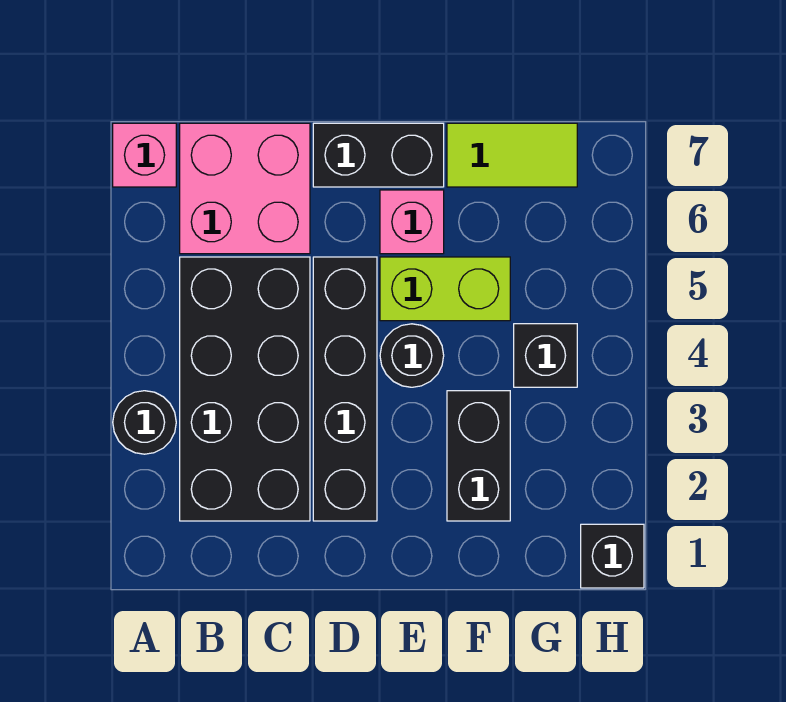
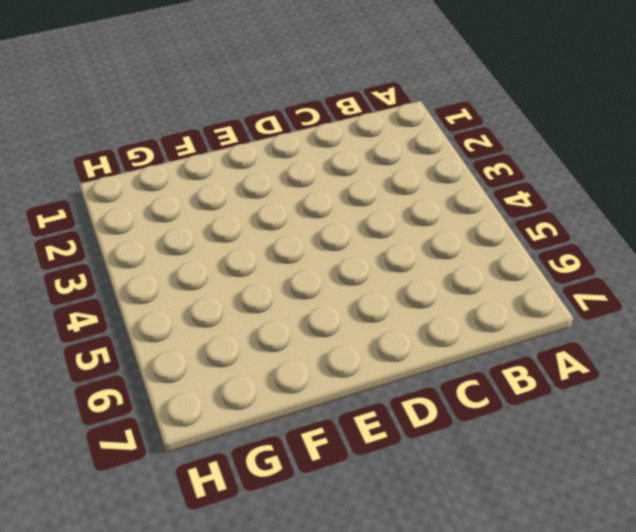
none -> black round brick A3 level 1
none -> pink brick A7 level 1
none -> black brick B2:C5 level 1

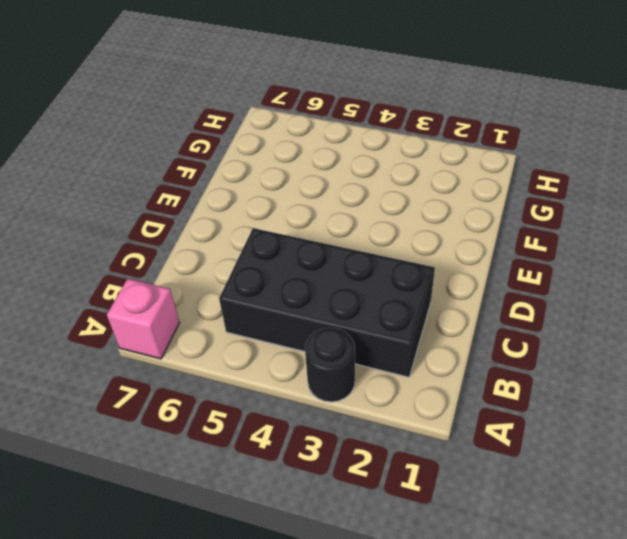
none -> pink brick B6:C7 level 1
none -> black brick D2:D5 level 1
none -> black brick D7:E7 level 1

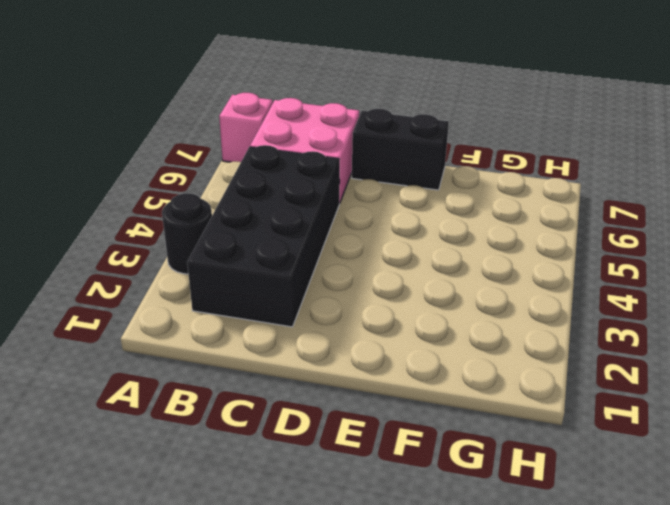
none -> black brick D2:D5 level 1
none -> black round brick E4 level 1
none -> lime brick E5:F5 level 1

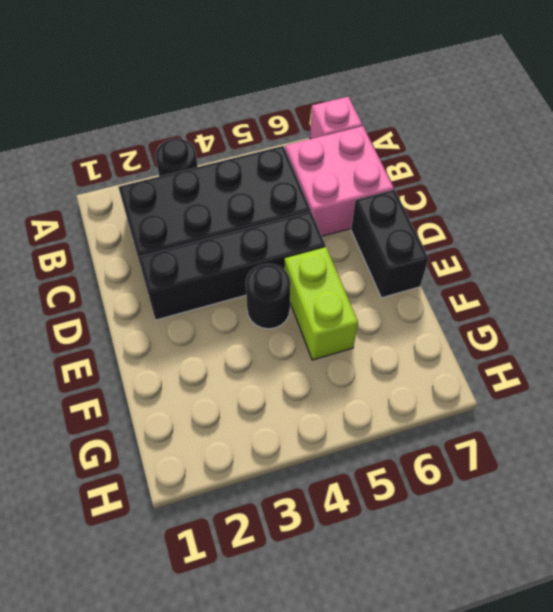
none -> pink brick E6 level 1
none -> black brick F2:F3 level 1
none -> lime tile F7:G7 level 1

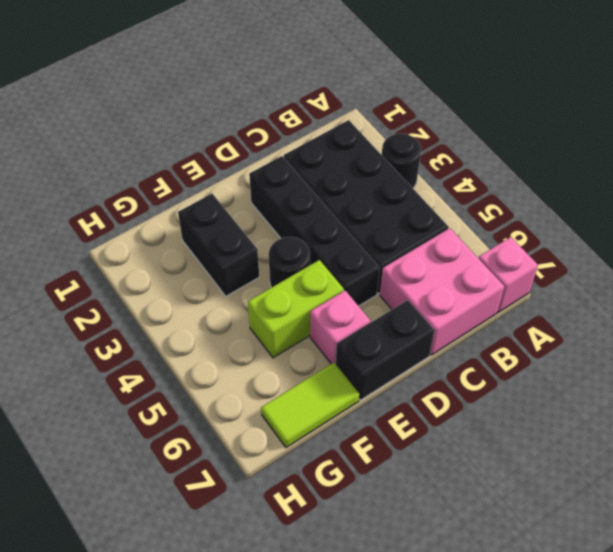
none -> black brick G4 level 1
none -> black brick H1 level 1

